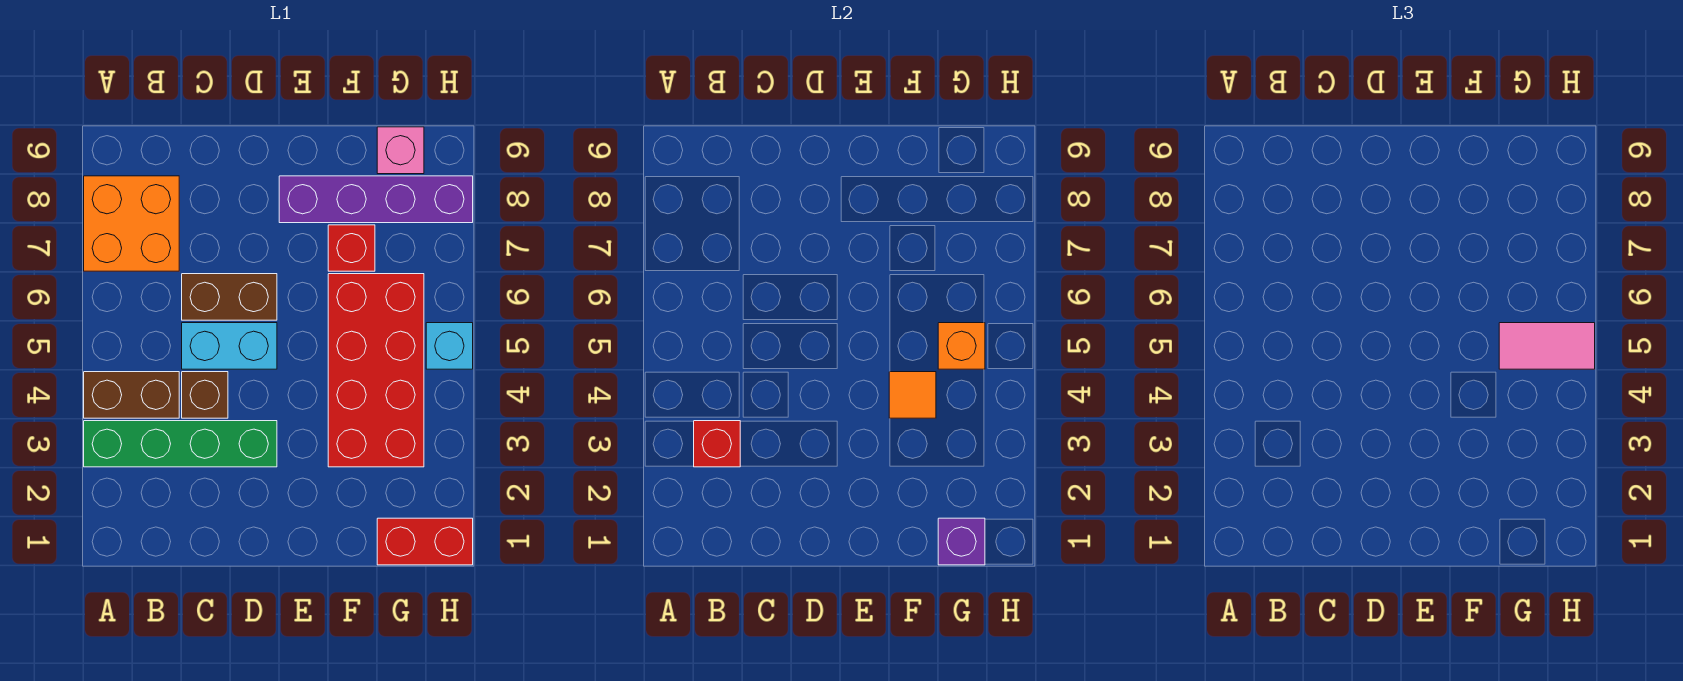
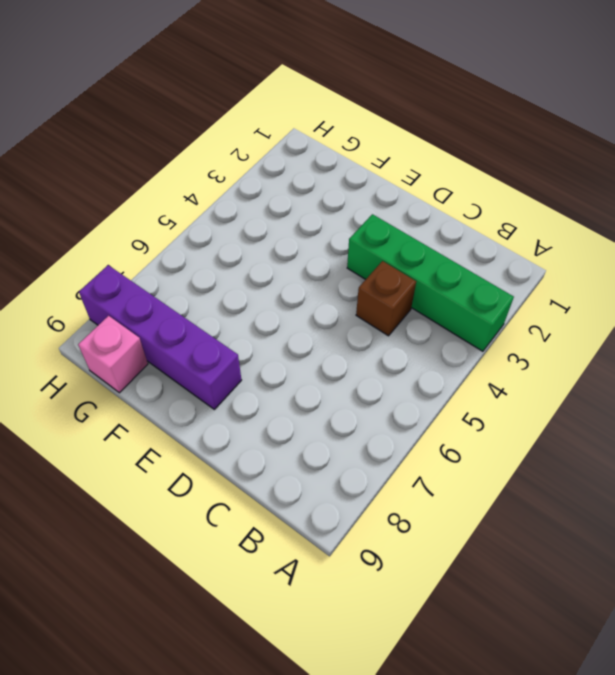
none -> brown brick A4:B4 level 1
none -> orange brick A7:B8 level 1
none -> cyan brick C5:D5 level 1

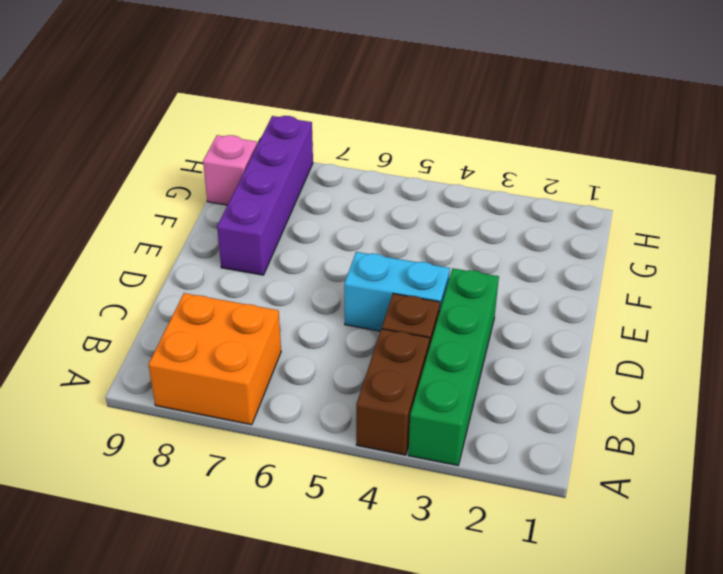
cyan brick D4:D5 level 1 -> cyan brick C5:D5 level 1
none -> brown brick C6:D6 level 1
none -> red brick F3:G6 level 1
none -> red brick F7 level 1

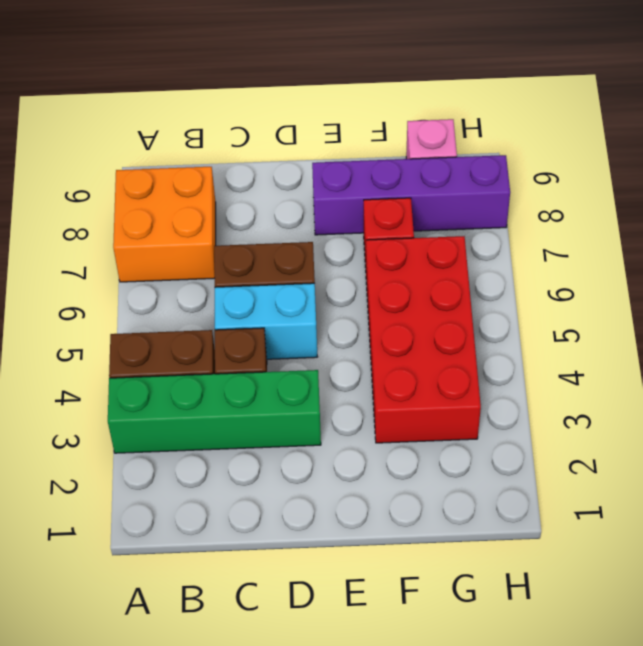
none -> red brick G1:H1 level 1
none -> cyan brick H5 level 1
none -> red brick B3 level 2

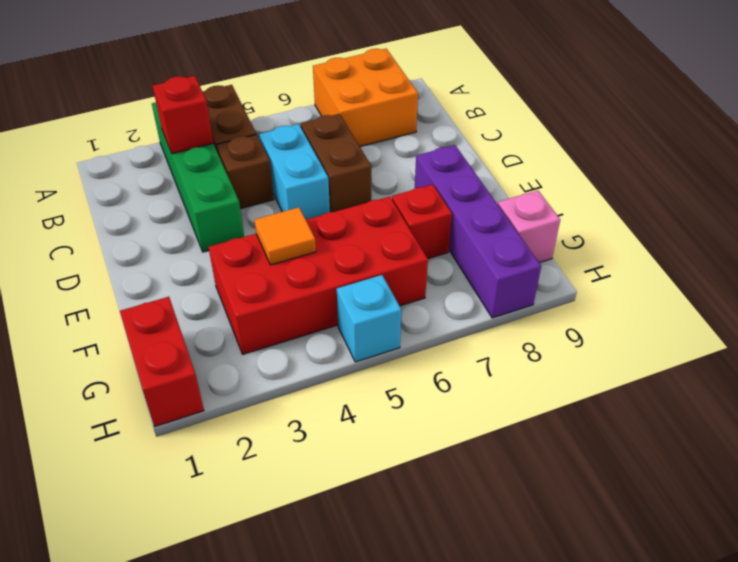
none -> purple brick G1 level 2
none -> orange brick G5 level 2
none -> pink tile G5:H5 level 3

